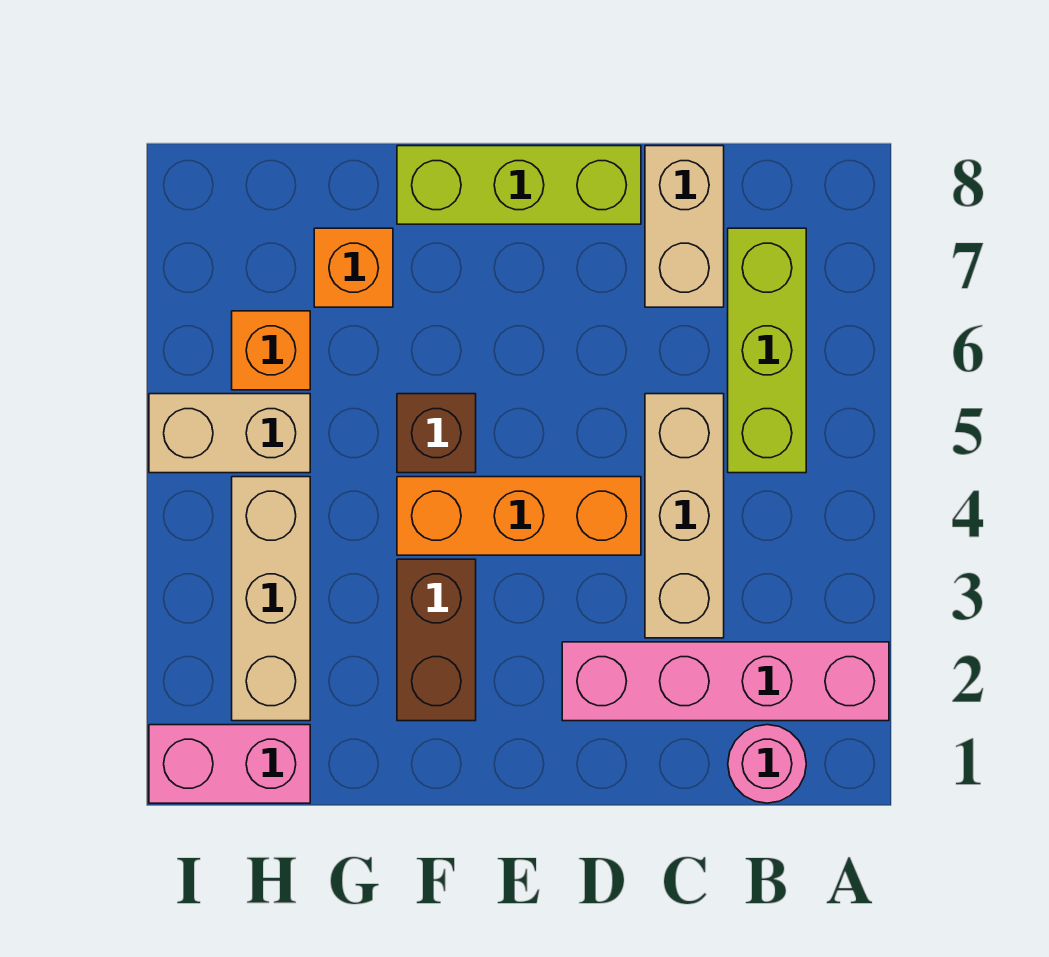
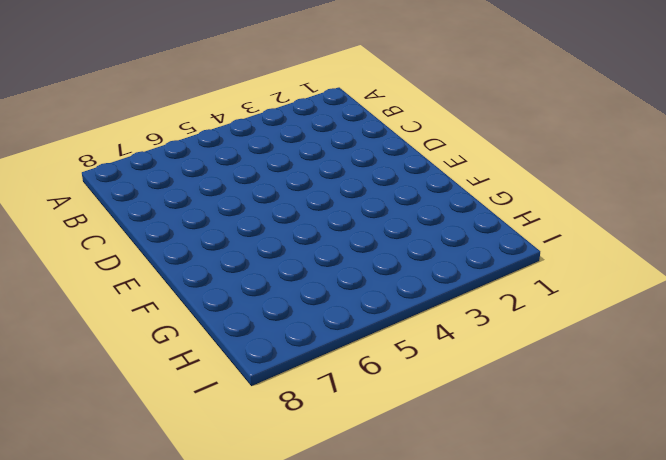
none -> pink brick A2:D2 level 1
none -> pink round brick B1 level 1
none -> lime brick B5:B7 level 1

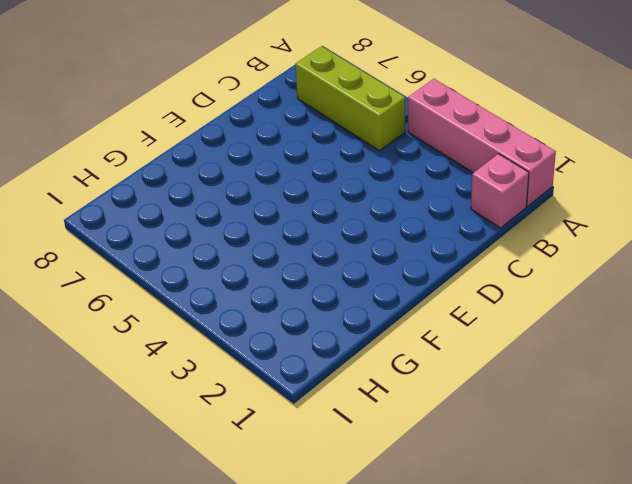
pink brick A1:A4 level 1 -> pink brick A2:D2 level 1
pink brick B1 level 1 -> pink round brick B1 level 1
none -> tan brick C3:C5 level 1
none -> tan brick C7:C8 level 1
none -> orange brick D4:F4 level 1

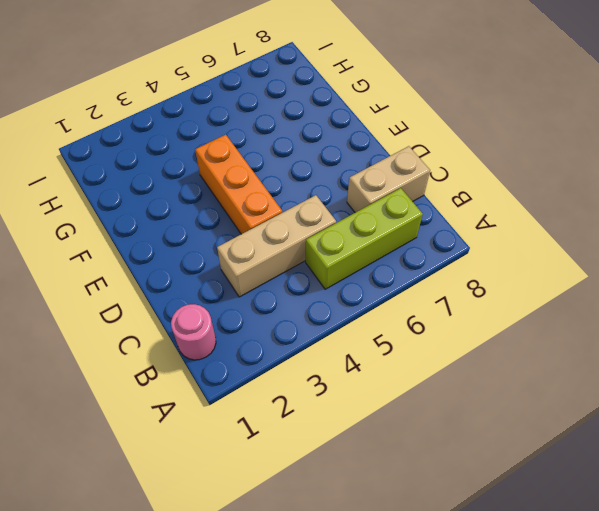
none -> pink brick A2:D2 level 1
none -> lime brick D8:F8 level 1
none -> brown brick F2:F3 level 1

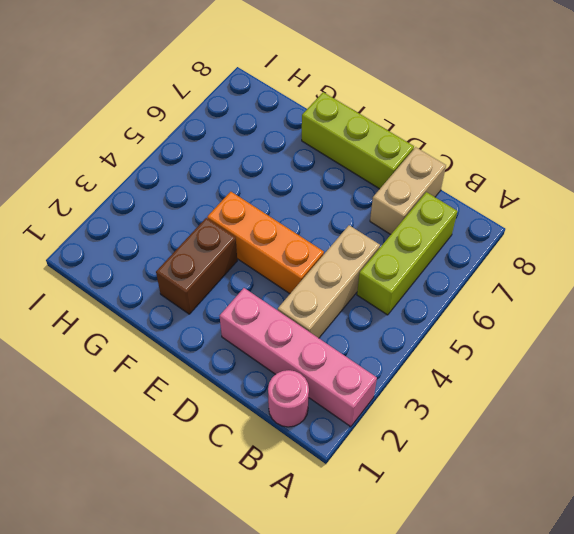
none -> brown brick F5 level 1
none -> orange brick G7 level 1
none -> pink brick H1:I1 level 1

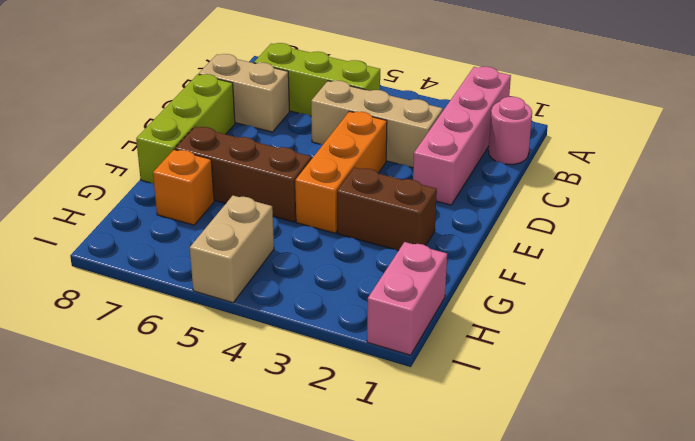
brown brick F5:F7 level 1 -> brown brick F5 level 1
none -> tan brick H2:H4 level 1
none -> orange brick H6 level 1

